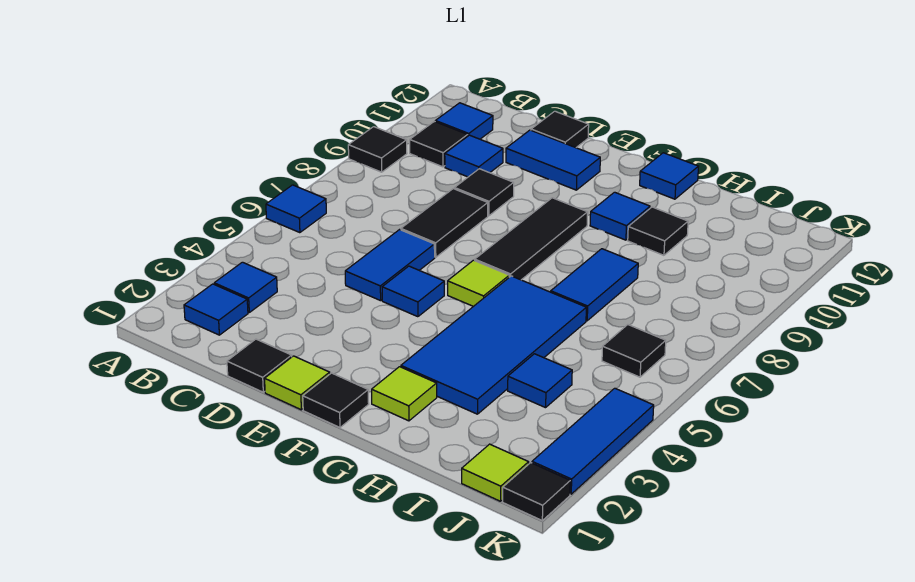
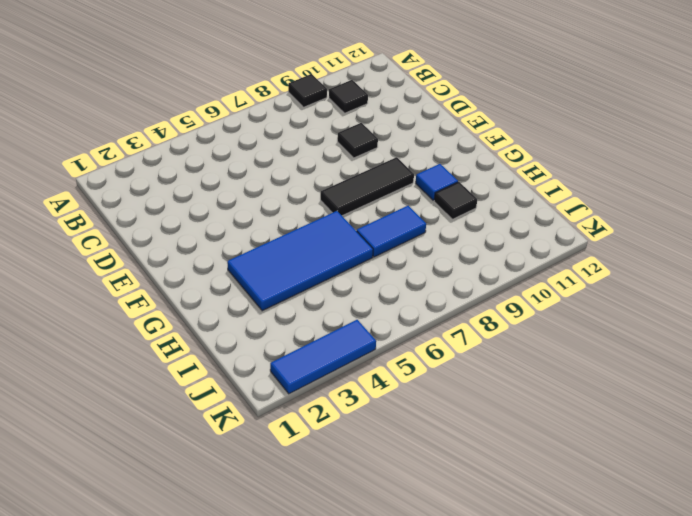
none -> blue tile A6 level 1
none -> blue tile B2 level 1
none -> blue tile B3 level 1

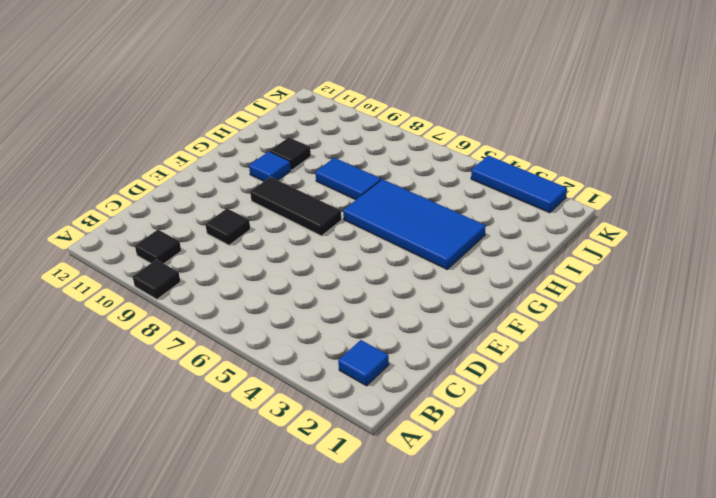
none -> blue tile A6 level 1
none -> blue tile B3 level 1
none -> blue tile B11 level 1

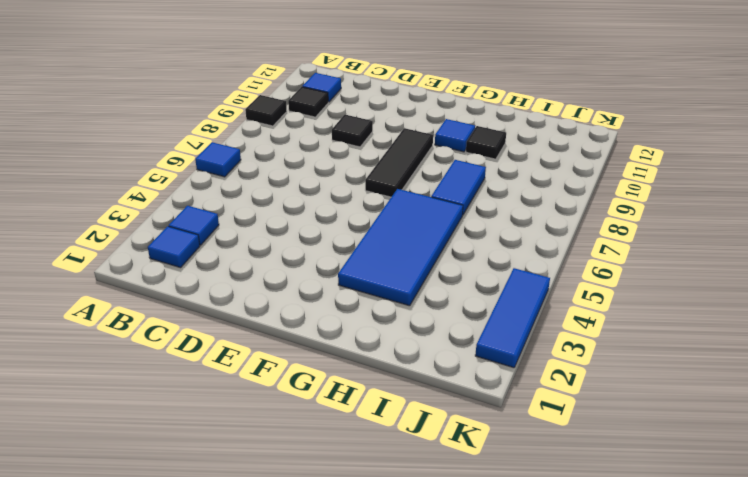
none -> blue tile C10 level 1
none -> black tile D1 level 1
none -> blue tile D5:D6 level 1

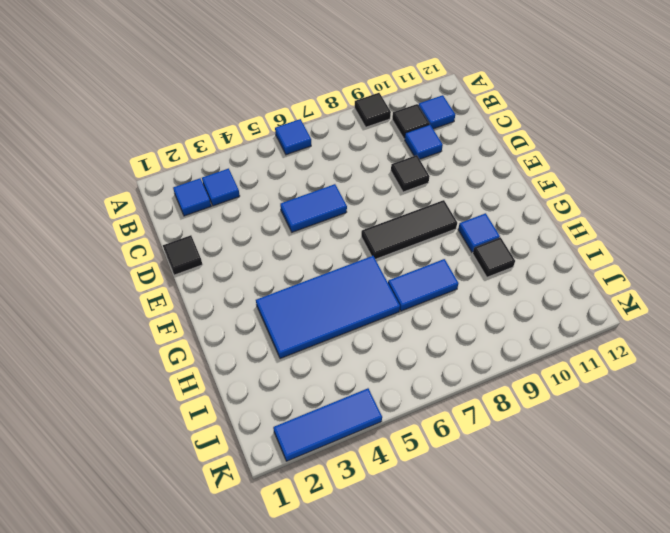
none -> black tile D7:D8 level 1
none -> blue tile D11:E11 level 1
none -> black tile D12 level 1

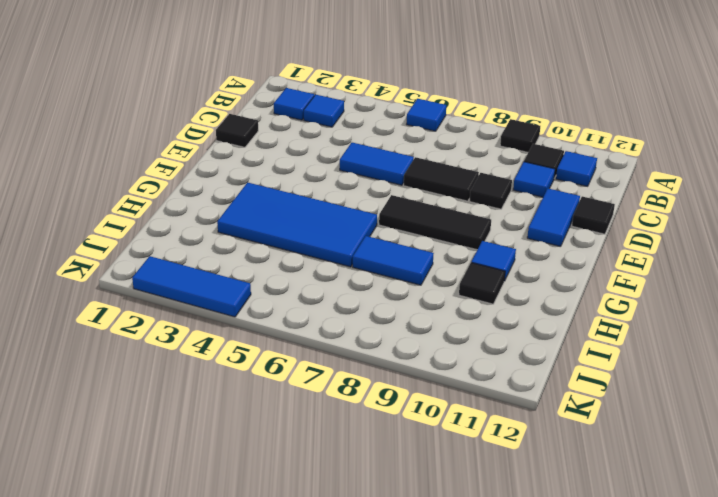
none -> lime tile E1 level 1
none -> blue tile E5 level 1
none -> black tile F1 level 1

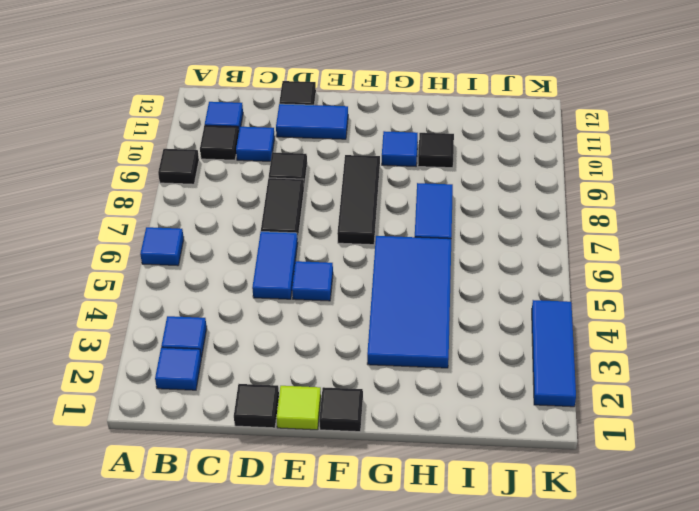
none -> lime tile F6 level 1
none -> lime tile G2 level 1
none -> blue tile G12 level 1

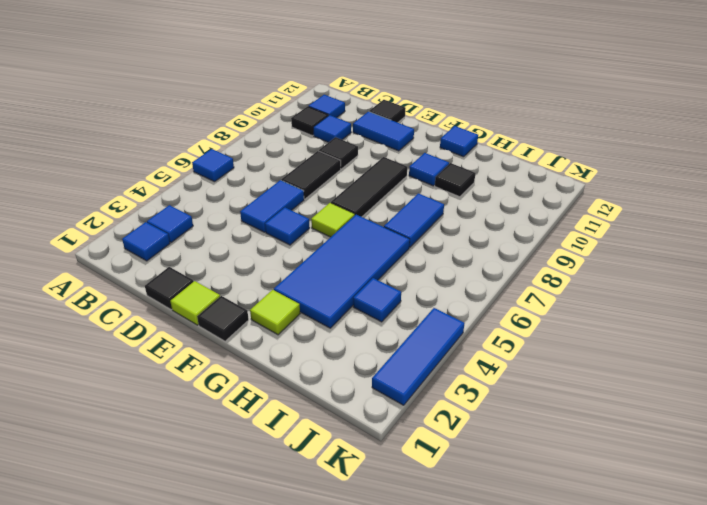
none -> black tile A9 level 1
none -> lime tile J1 level 1
none -> black tile J6 level 1

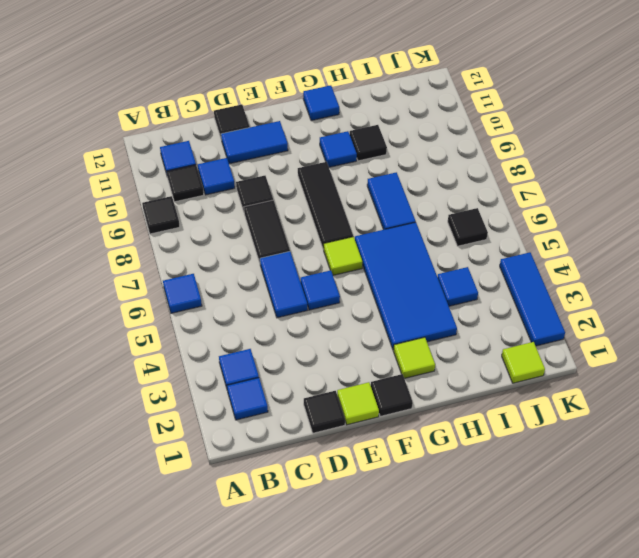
none -> black tile K1 level 1

